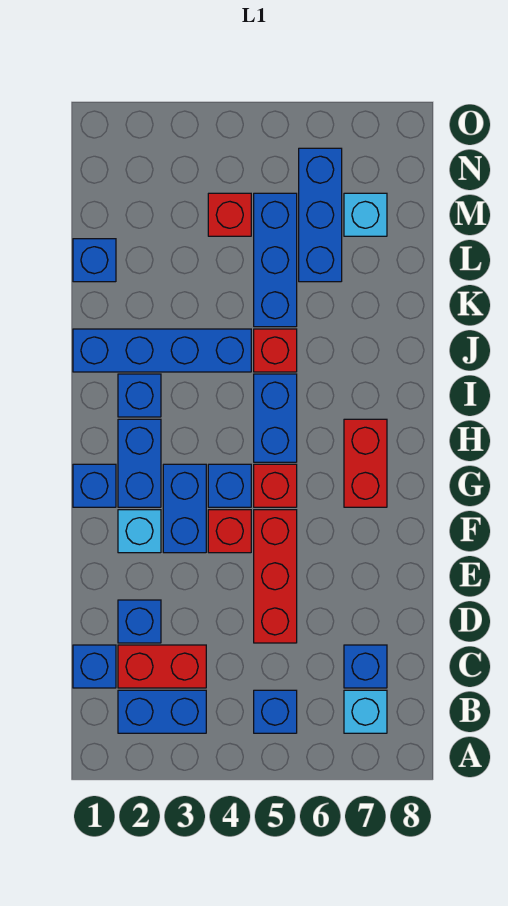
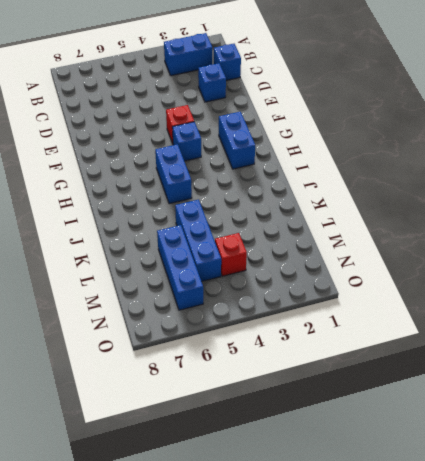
none -> blue brick B5 level 1
none -> cyan brick B7 level 1
none -> red brick C2:C3 level 1

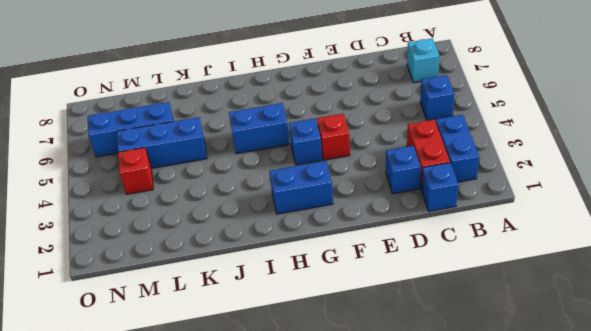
none -> blue brick C7 level 1
none -> red brick D5:F5 level 1
none -> cyan brick F2 level 1

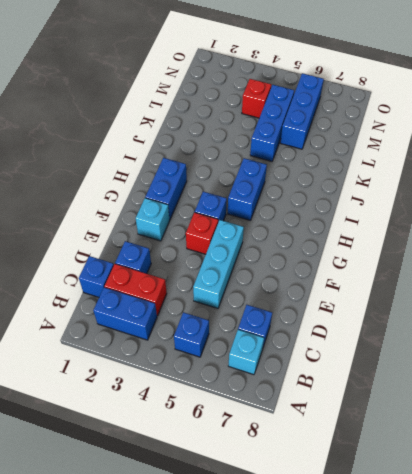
cyan brick D5:F5 level 1 -> red brick D5:F5 level 1
none -> blue brick F3:G3 level 1
none -> blue brick G1 level 1
none -> red brick G5 level 1

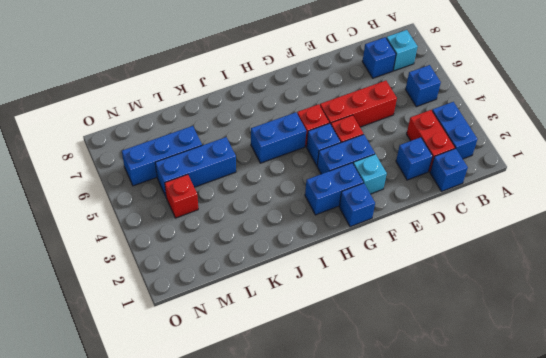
none -> red brick G7:H7 level 1
none -> blue brick I2 level 1
none -> blue brick J1:J4 level 1

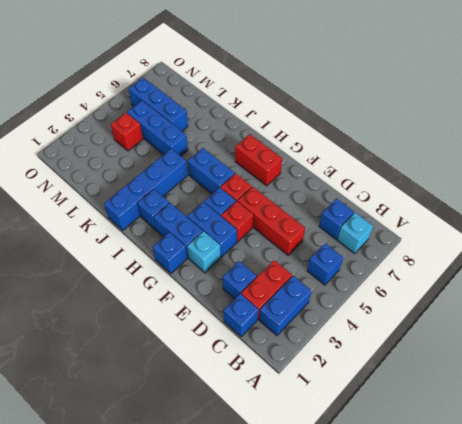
none -> red brick J5 level 1
none -> blue brick L1 level 1
none -> cyan brick M7 level 1

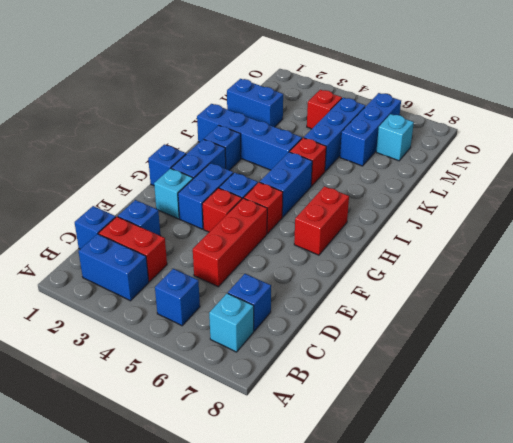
blue brick L1:L2 level 1 -> blue brick L1 level 1

